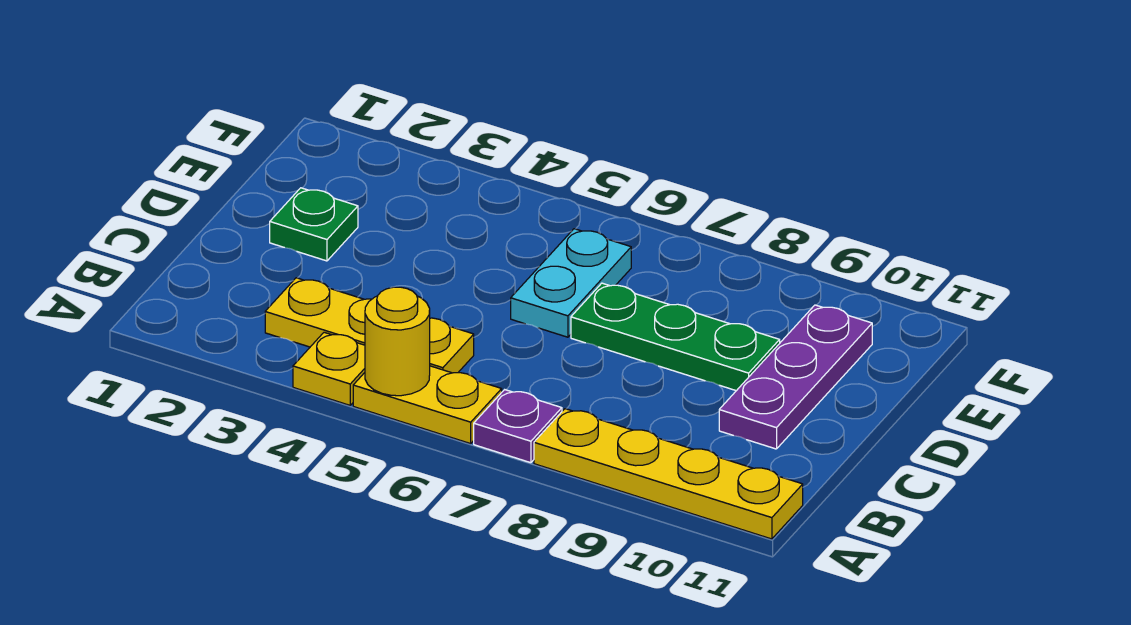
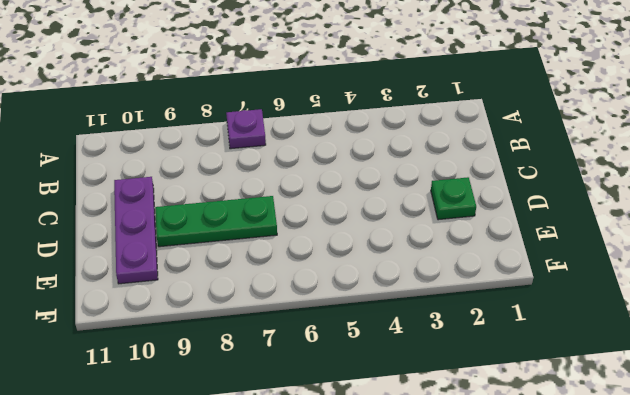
none -> yellow plate A4 level 1
none -> yellow plate A5:A6 level 1

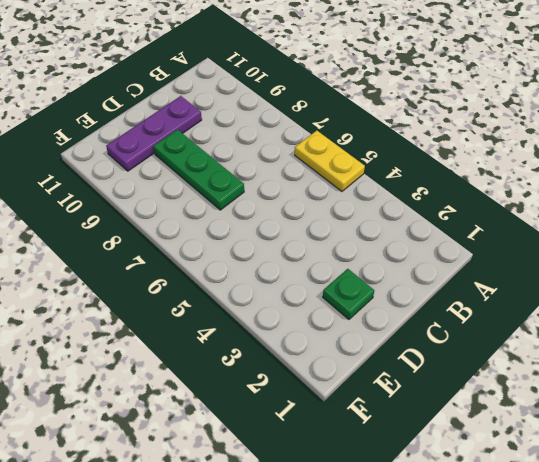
none -> yellow plate A4 level 1
none -> purple plate A7 level 1

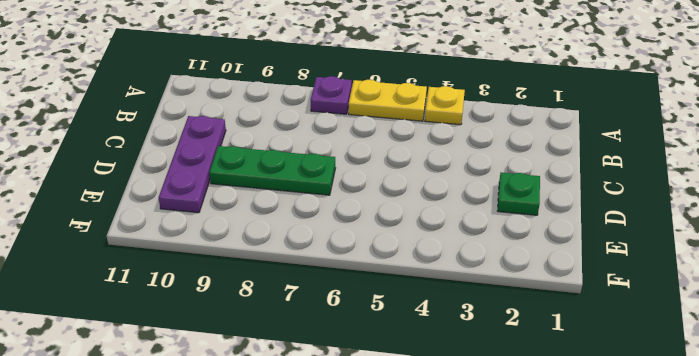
none -> yellow plate A8:A11 level 1
none -> yellow plate B3:B5 level 1

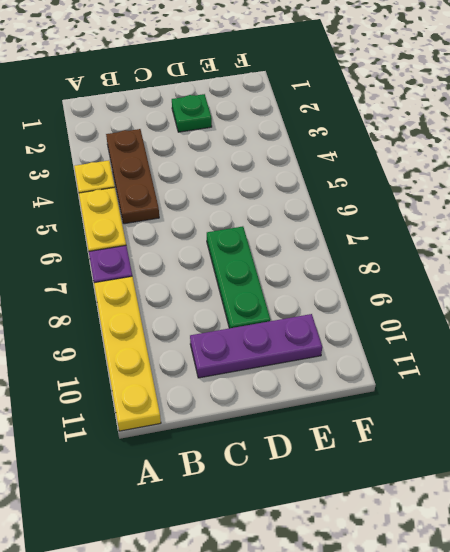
brown plate B3:B5 level 1 -> yellow plate B3:B5 level 1
none -> cyan plate D6:E6 level 1
none -> yellow round brick A5 level 2

